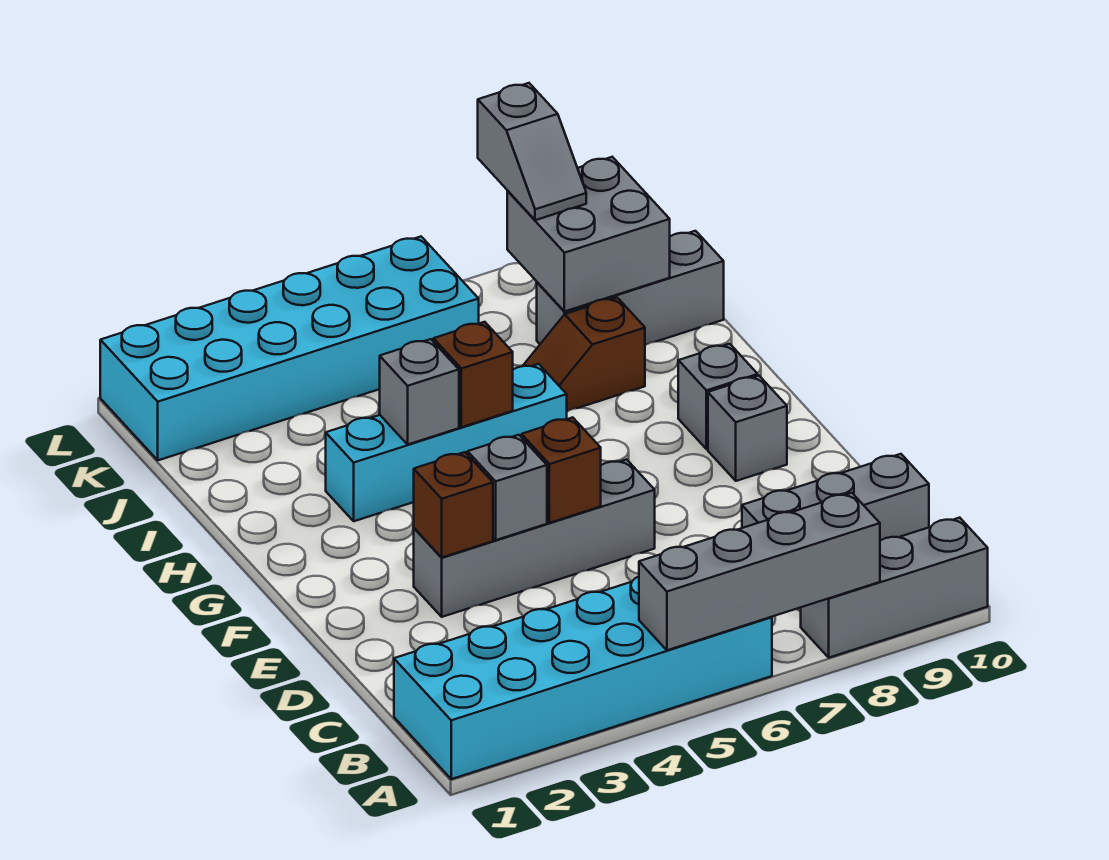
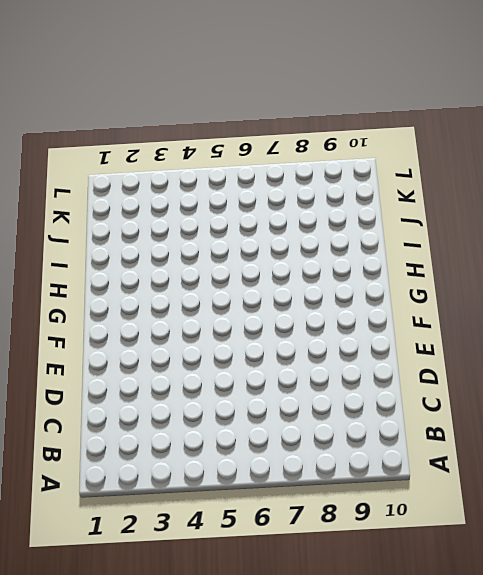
none -> cyan brick A1:B6 level 1
none -> grey brick A8:A10 level 1
none -> grey brick C8:C10 level 1

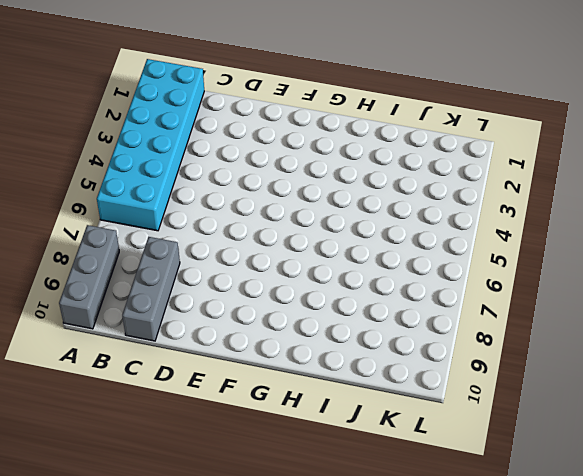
none -> grey brick E3:E6 level 1
none -> grey brick F9 level 1
none -> grey brick G9 level 1

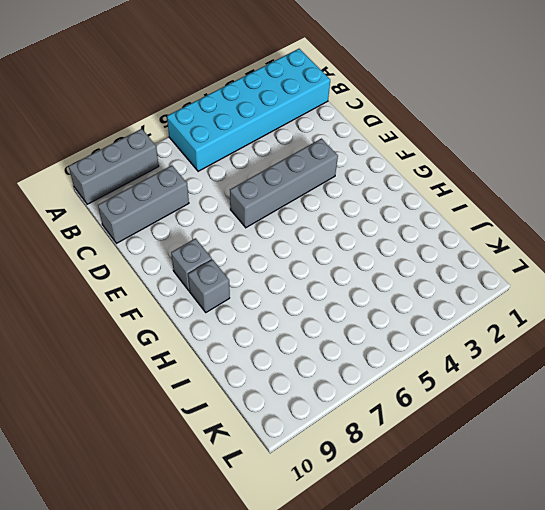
none -> cyan brick H3:H6 level 1
none -> brown slope I7:I8 level 1 top 8
none -> grey brick J8:J10 level 1

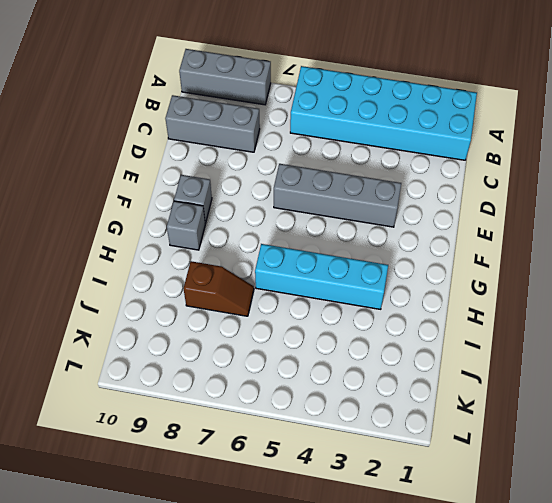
none -> grey brick J8:J10 level 1
none -> cyan brick K1:L6 level 1
none -> grey brick A5:A8 level 2

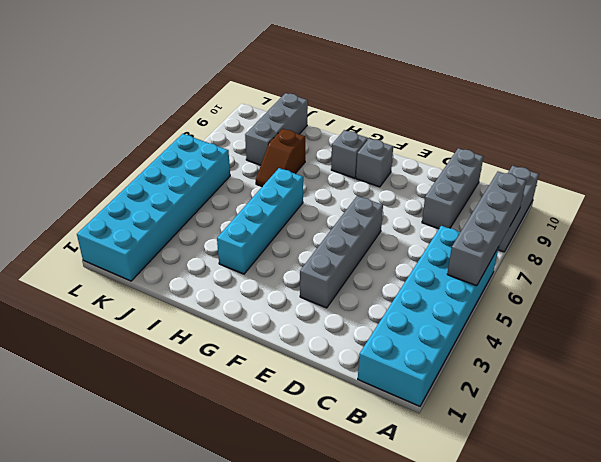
none -> brown brick E3 level 2
none -> grey brick E4 level 2
none -> brown brick E5 level 2

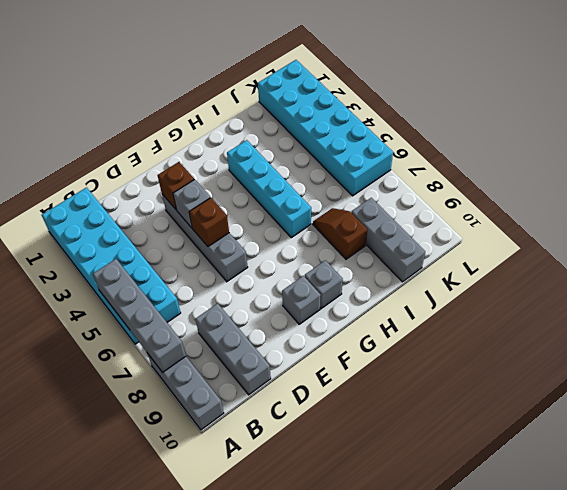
none -> grey brick H4 level 2
none -> brown brick H5 level 2
none -> grey brick J8:K9 level 2

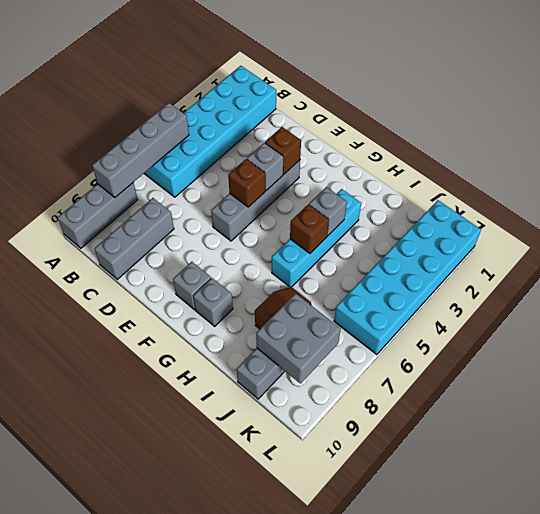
none -> grey slope K8:L8 level 3 top L

